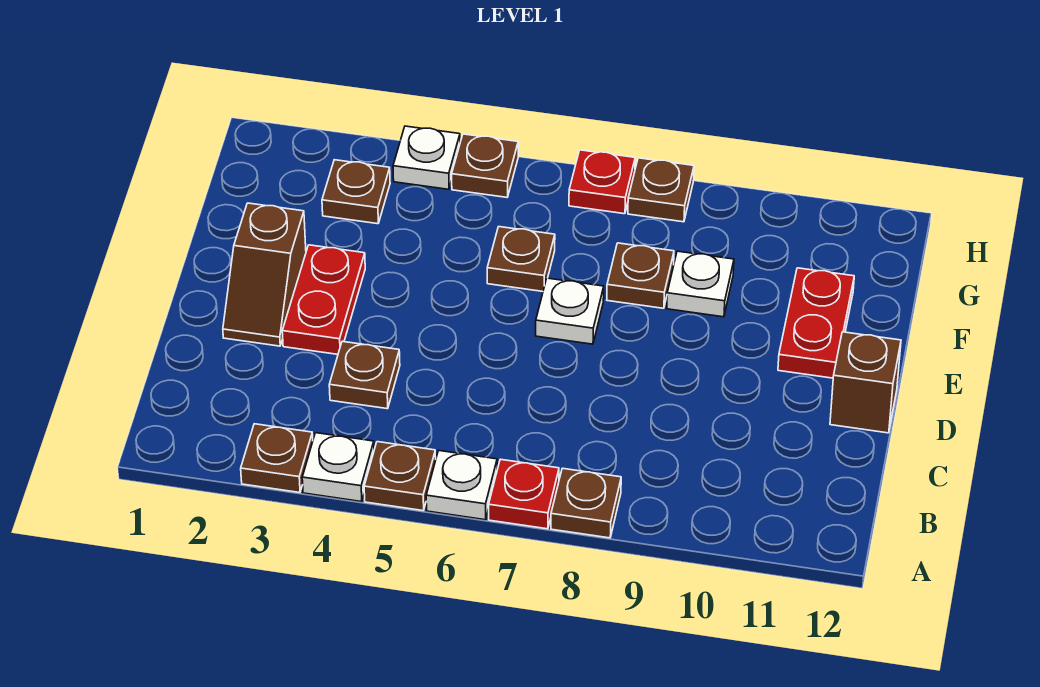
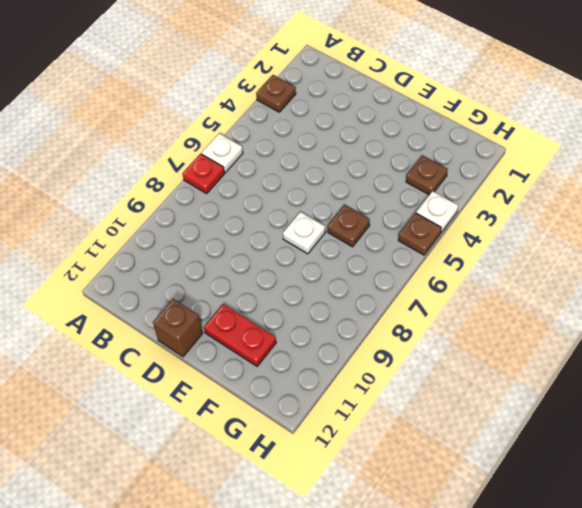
none -> white plate A4 level 1
none -> brown plate A5 level 1
none -> brown plate A8 level 1

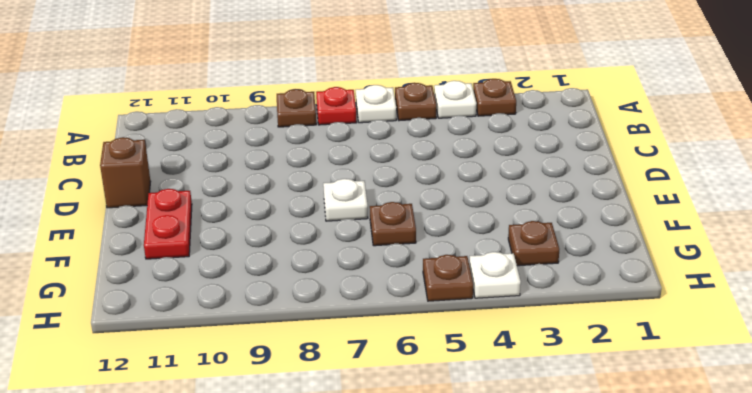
none -> brown plate C4 level 1
none -> brown slope D2:E2 level 1 top E
none -> red plate D3:E3 level 1

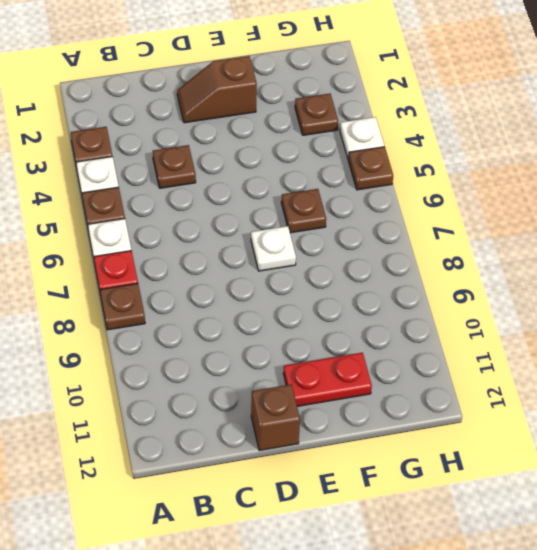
none -> red plate D3:E3 level 1
none -> brown plate F8 level 1
none -> white plate F9 level 1

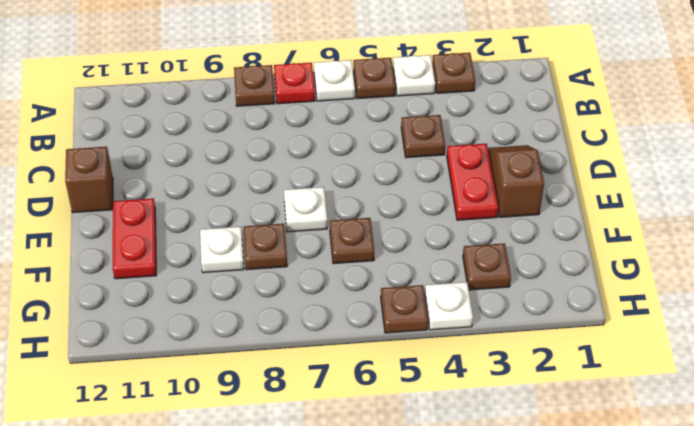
none -> red plate H7 level 1
none -> brown plate H8 level 1

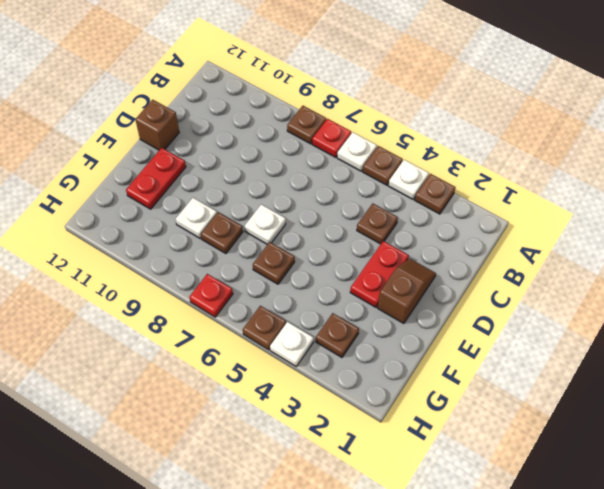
none -> brown plate H8 level 1

